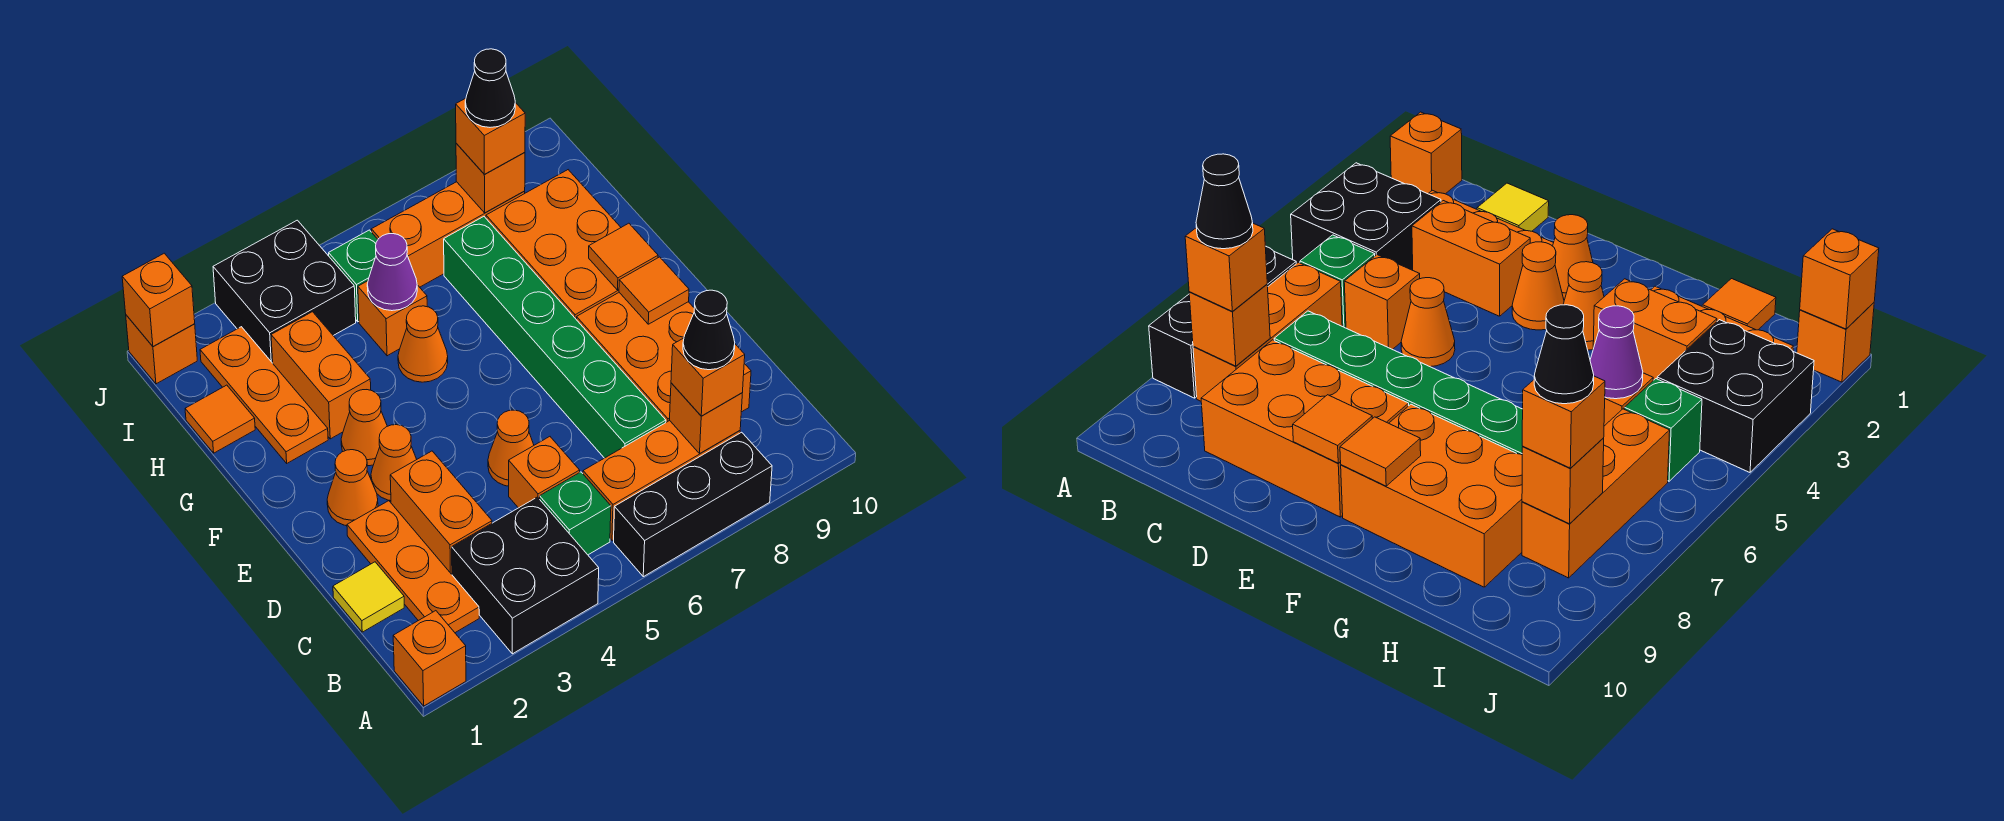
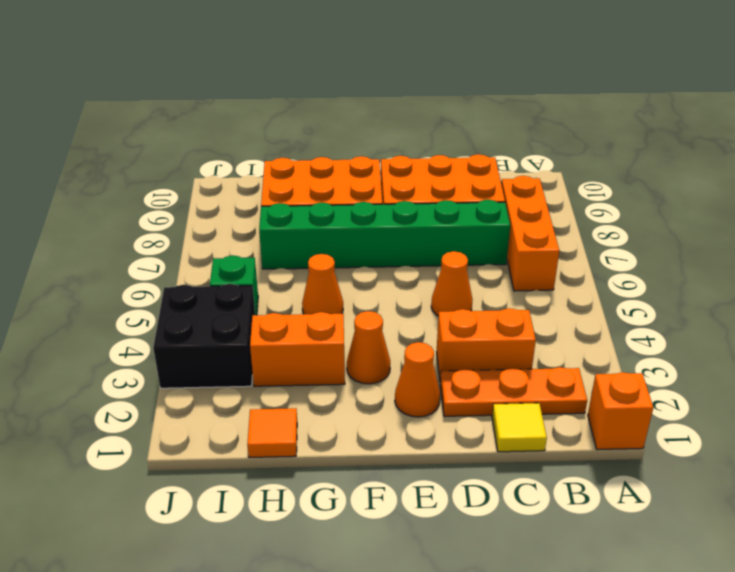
none -> black brick A3:B4 level 1
none -> black brick A6:A8 level 1
none -> green brick B5 level 1
none -> orange brick C5 level 1

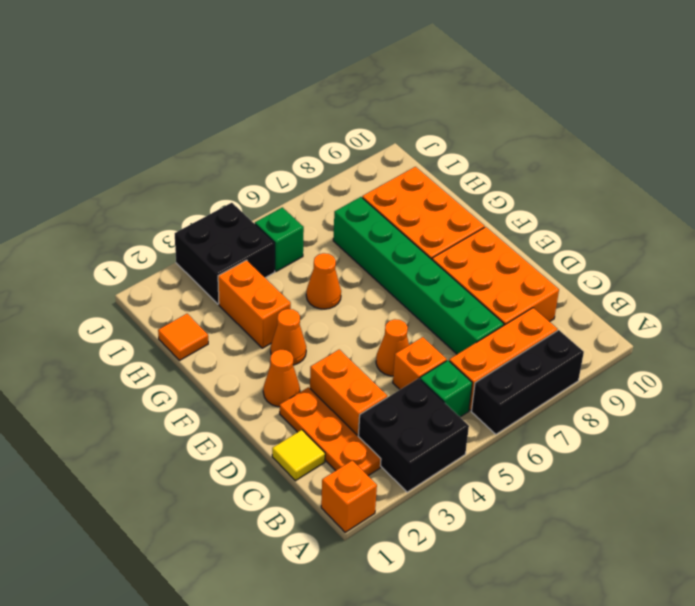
none -> orange cone E3 level 1
none -> orange plate G2:I2 level 1
none -> orange brick H5 level 1
none -> orange brick I6:I8 level 1

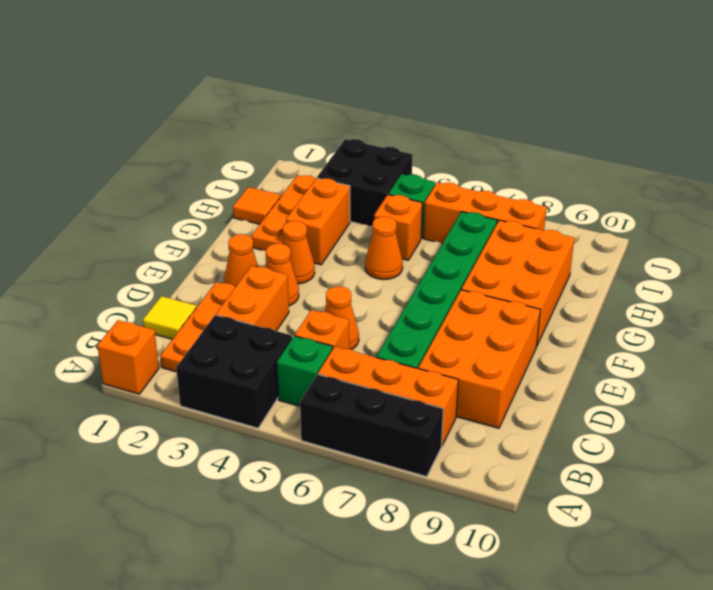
none -> orange brick J1 level 1
none -> orange brick B8 level 2
none -> orange tile E9 level 2
none -> orange tile F9 level 2

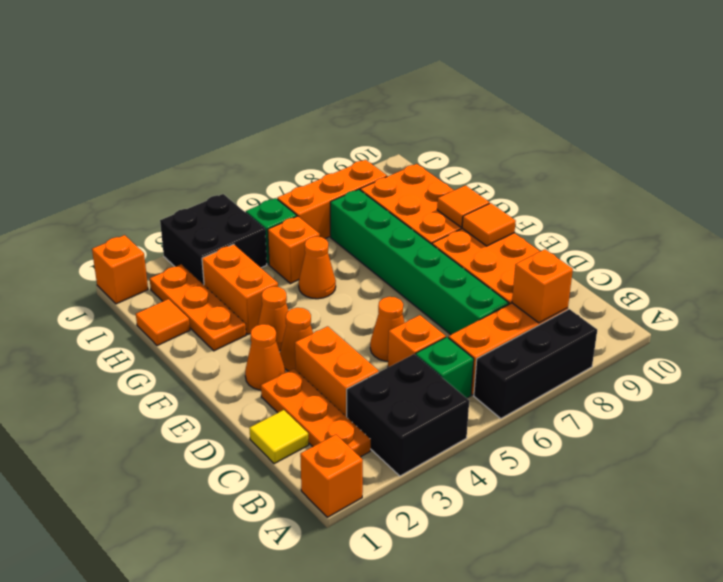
none -> purple cone H5 level 2
none -> orange brick I8 level 2
none -> orange brick J1 level 2
none -> orange brick B8 level 3

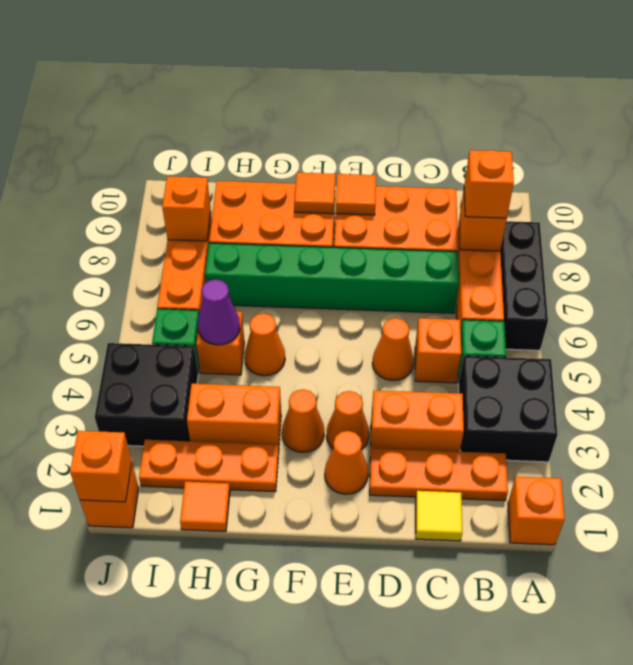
none -> orange brick I8 level 3
none -> black cone B8 level 4
none -> black cone I8 level 4

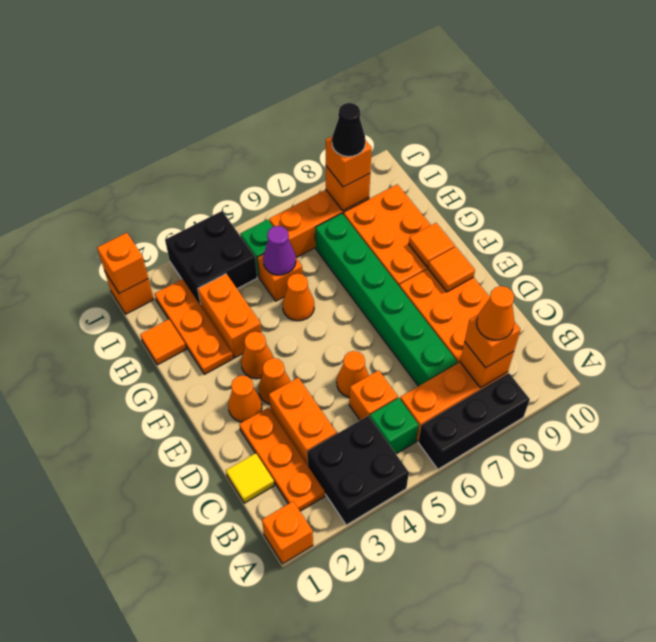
orange cone B8 level 4 -> black cone B8 level 4

